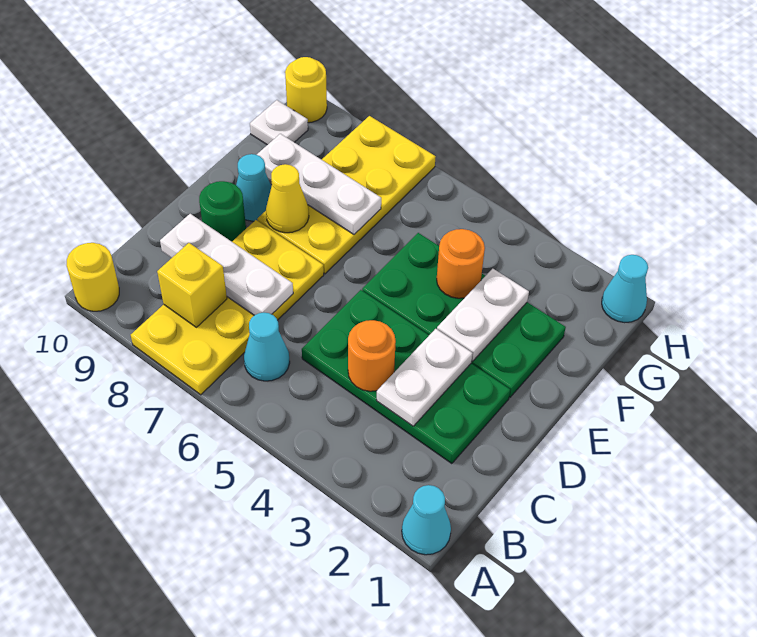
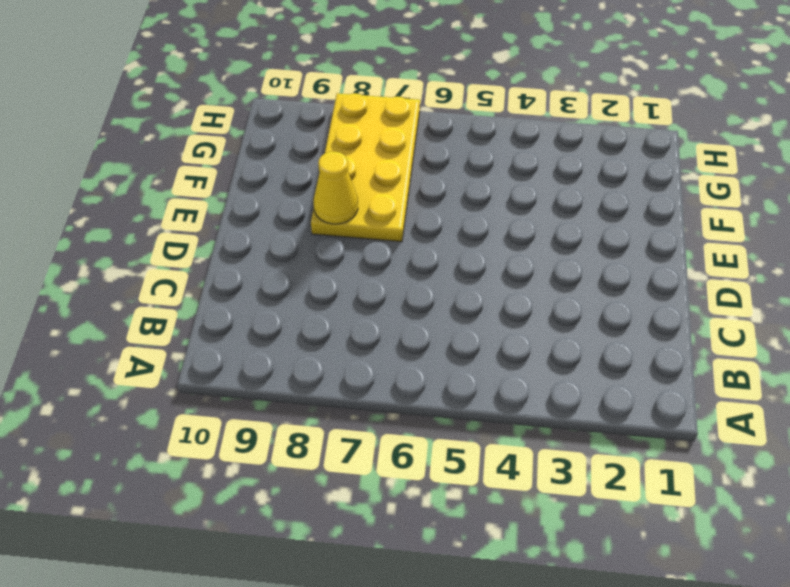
none -> cyan cone A1 level 1
none -> yellow plate A7:D8 level 1
none -> yellow round brick A10 level 1

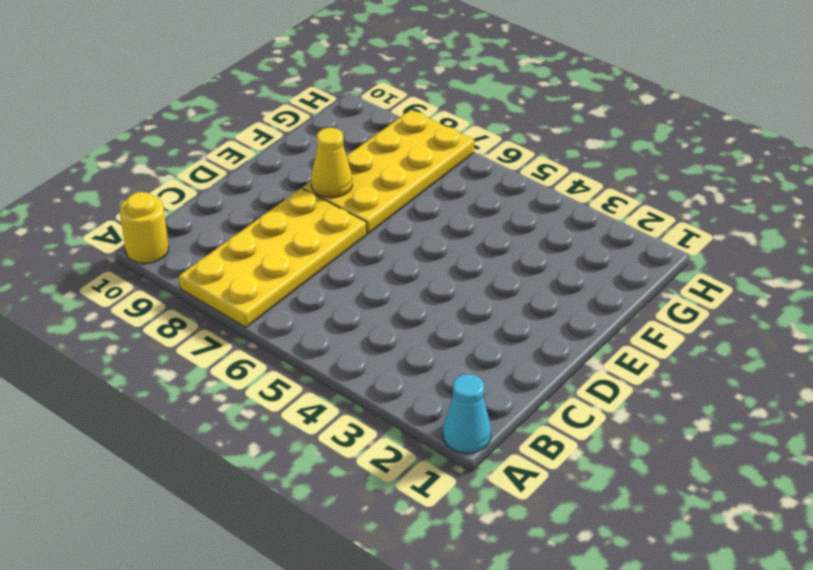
none -> cyan cone B6 level 1
none -> green plate C2:D5 level 1
none -> green round brick D9 level 1

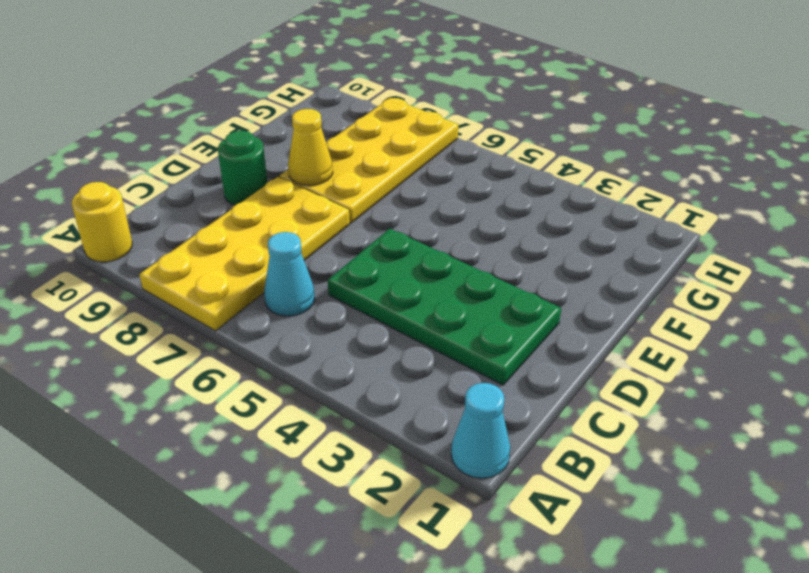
none -> green plate E2:F5 level 1
none -> cyan cone E9 level 1
none -> white plate G10 level 1

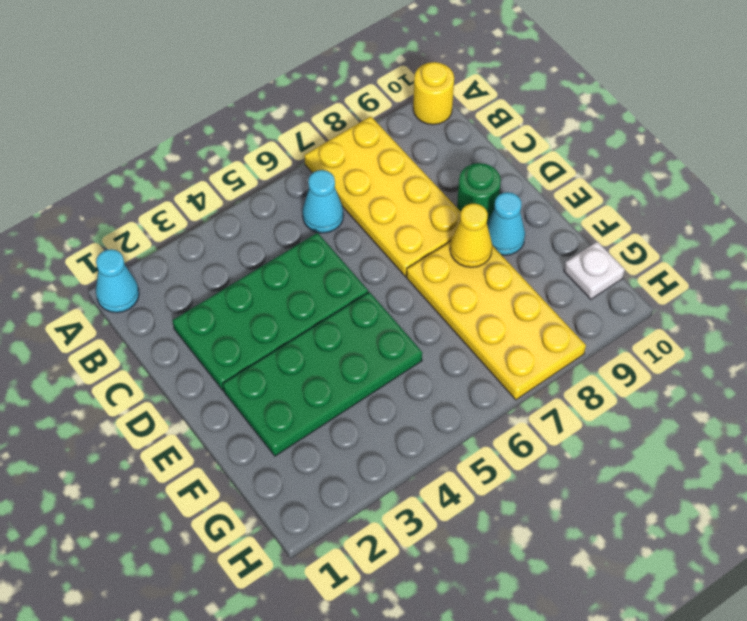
none -> cyan cone H1 level 1
none -> yellow round brick H10 level 1
none -> yellow brick B8 level 2

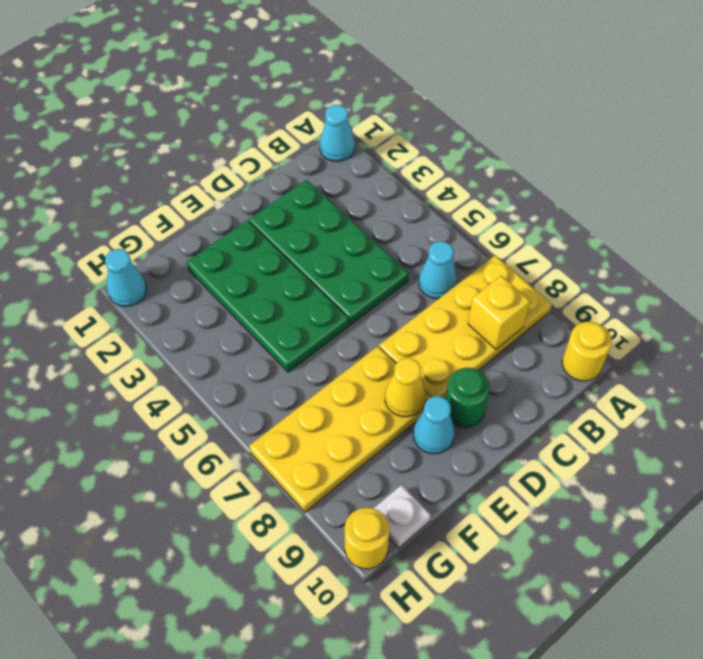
none -> white plate C3:D3 level 2
none -> orange round brick C4 level 2
none -> white plate C7:C9 level 2

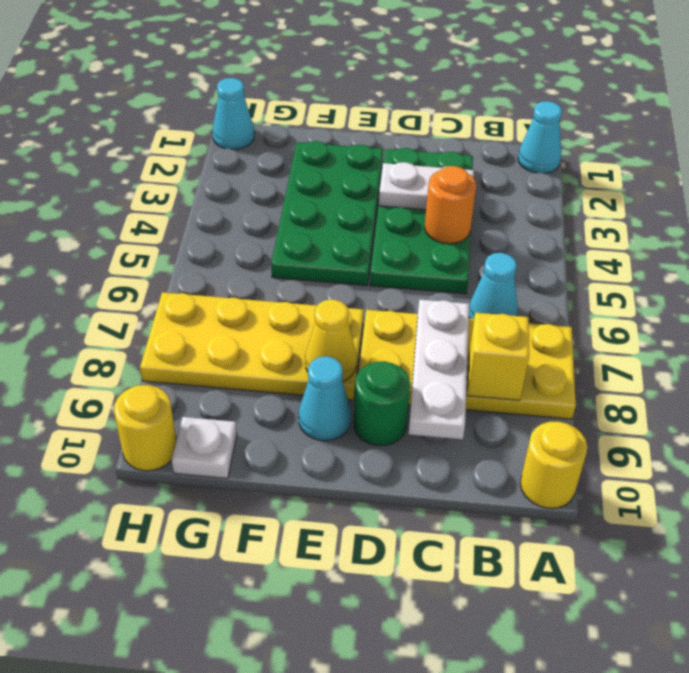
none -> white plate E3:F3 level 2
none -> orange round brick F4 level 2
none -> white plate F7:F9 level 2

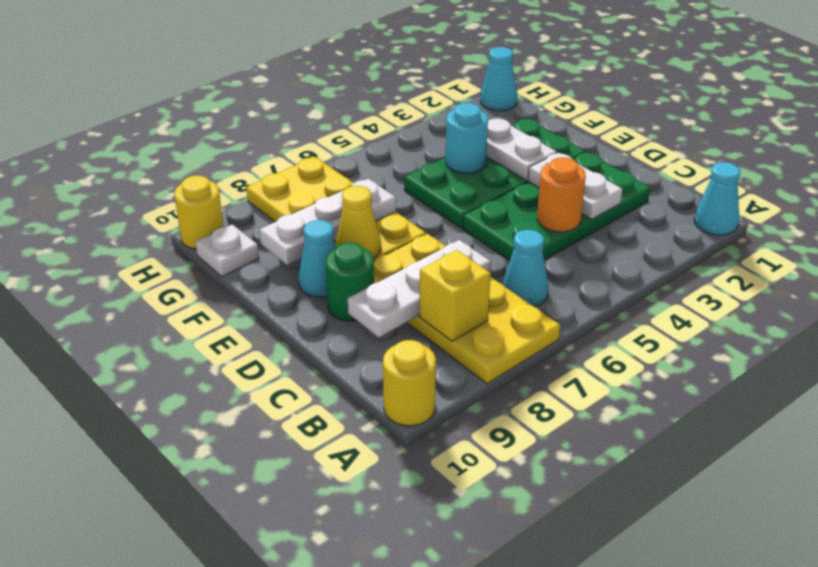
cyan round brick F4 level 2 -> orange round brick F4 level 2

